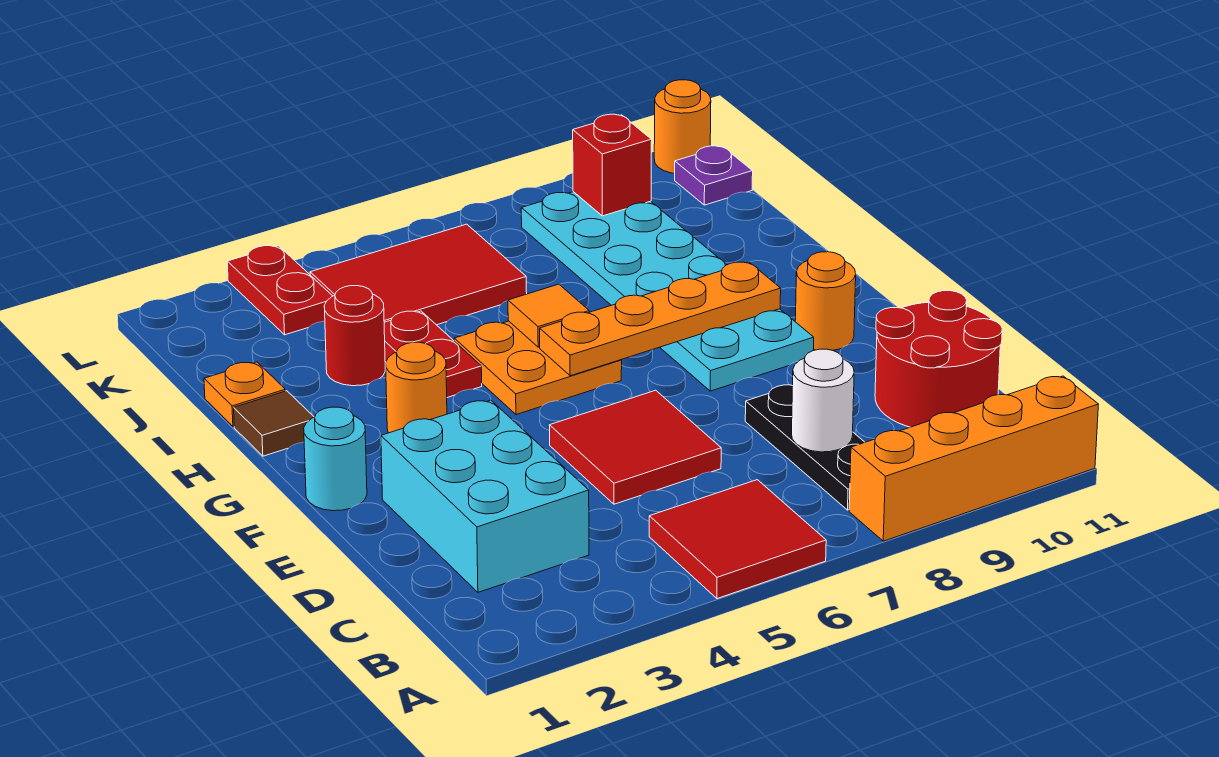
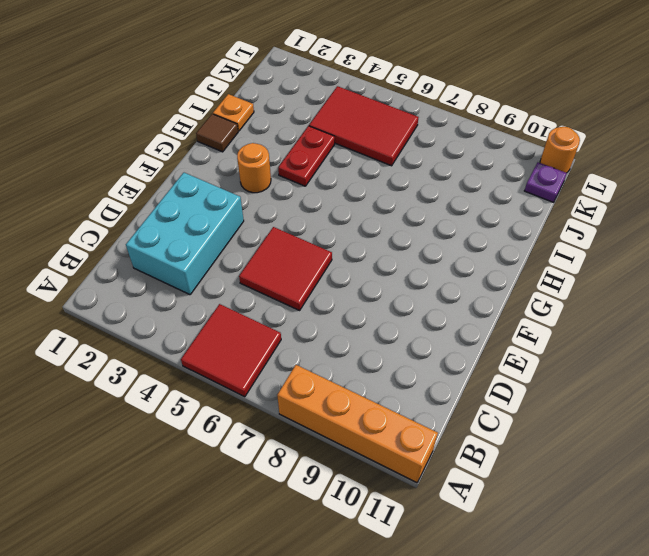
none -> black plate B8:D8 level 1
none -> red round brick C10:D11 level 1
none -> cyan round brick F1 level 1

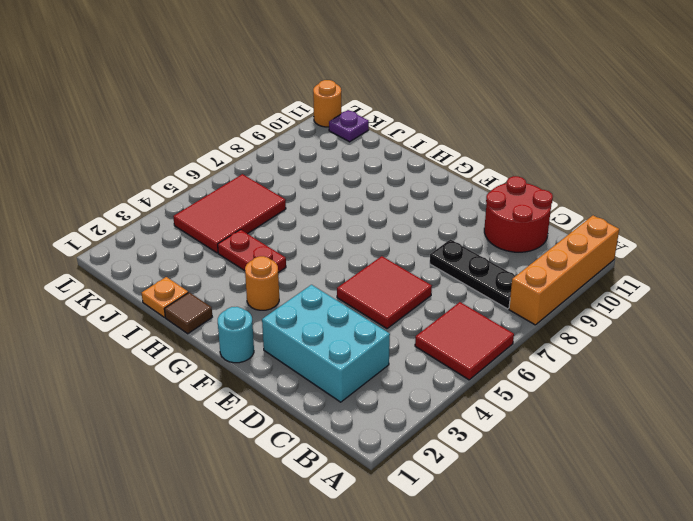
none -> cyan plate F8:K9 level 1
none -> orange round brick F10 level 1
none -> orange plate G5:H6 level 1

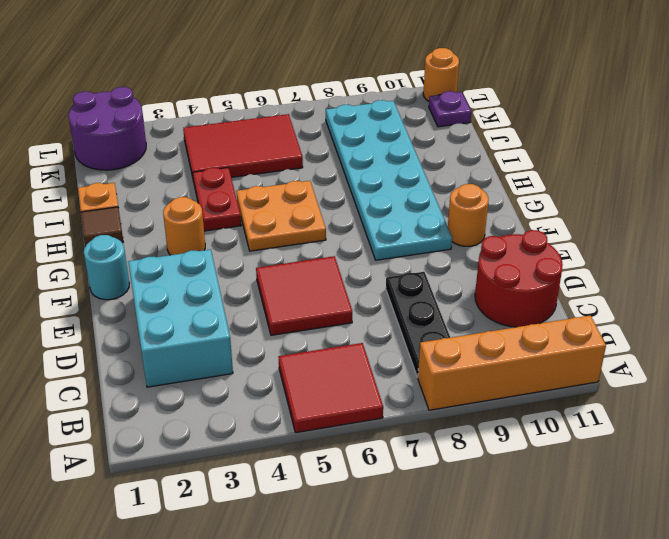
purple round brick K1:L2 level 1 -> none
none -> red round brick I3 level 1
none -> red plate K3:L3 level 1
none -> white round brick C8 level 2

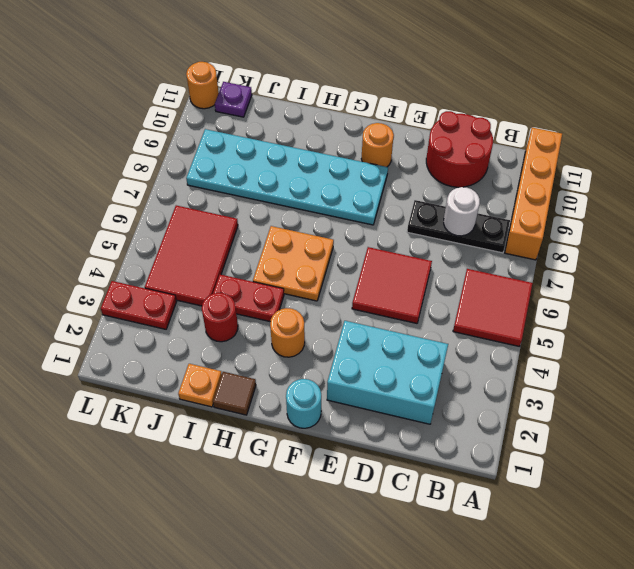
none -> orange plate G6:G9 level 2
none -> orange tile H6 level 2
none -> red brick K9 level 2

